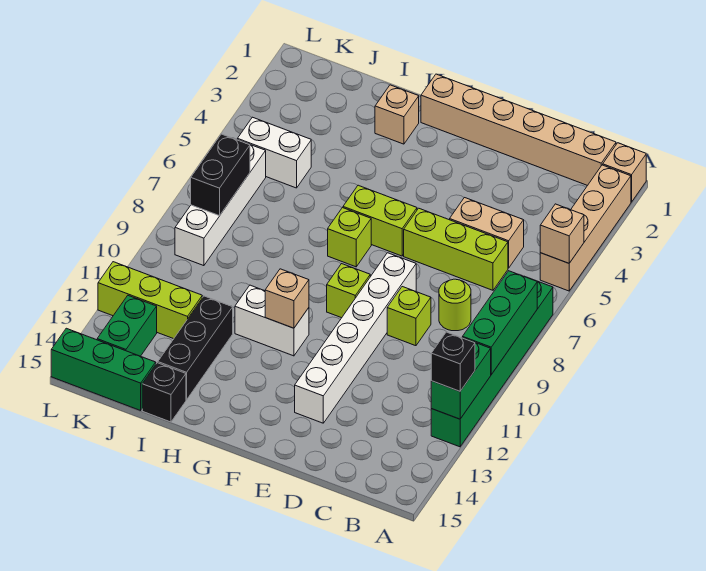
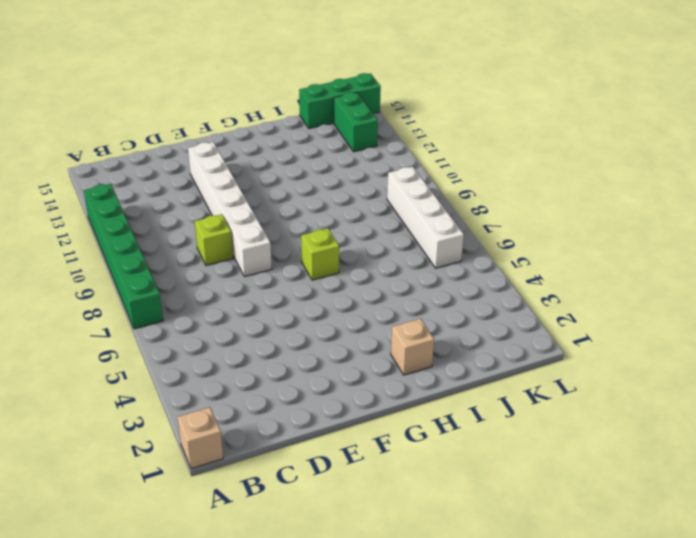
none -> tan brick A2:A5 level 1
none -> tan brick B1:G1 level 1
none -> tan brick C5:D5 level 1

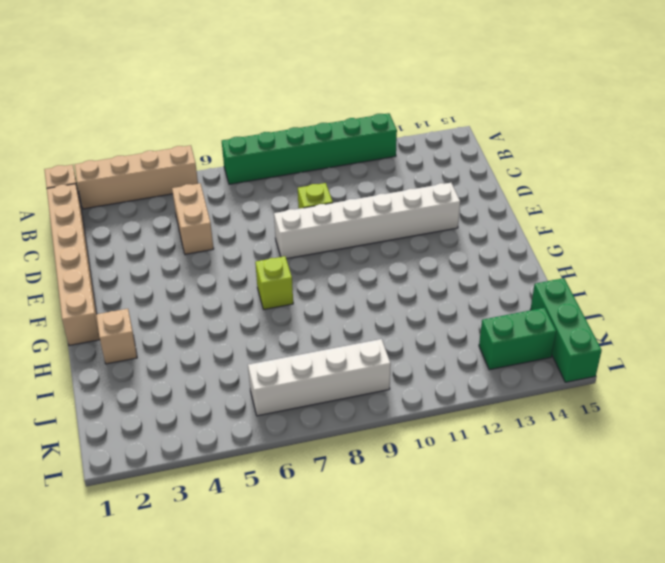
none -> lime brick C6:E6 level 1
none -> lime round brick C8 level 1
none -> lime brick F6:G6 level 1

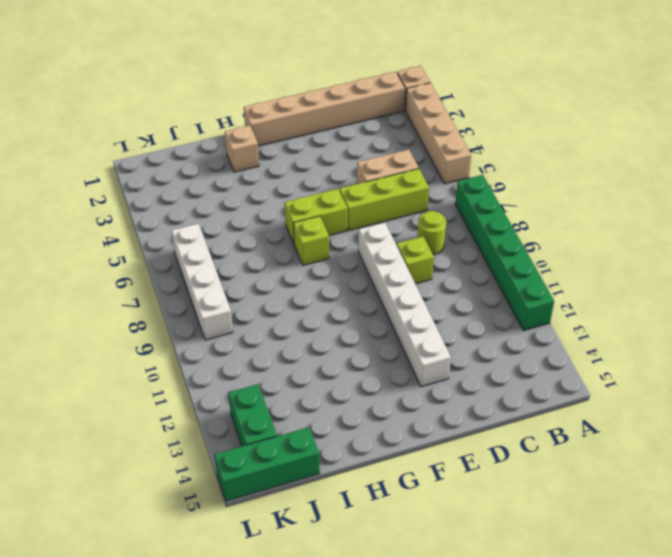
none -> lime brick F9 level 1
none -> white brick G11:H11 level 1
none -> black brick I12:I14 level 1

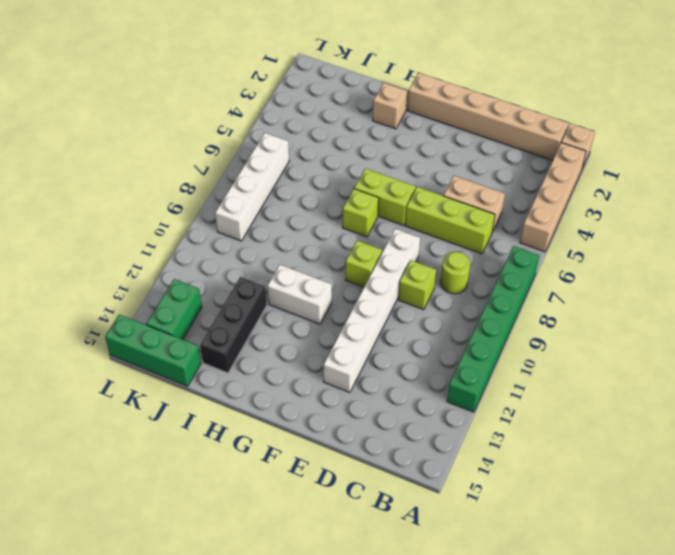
none -> black brick I15 level 1
none -> white brick J5:K5 level 1
none -> lime brick J12:L12 level 1

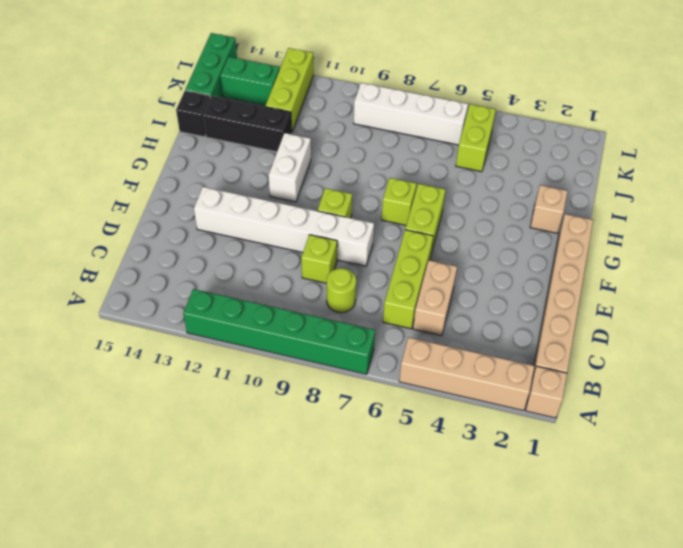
lime brick J5:K5 level 1 -> white brick J5:K5 level 1
none -> tan brick A5 level 2
none -> green brick A8:A10 level 2
none -> green brick A11:A12 level 2

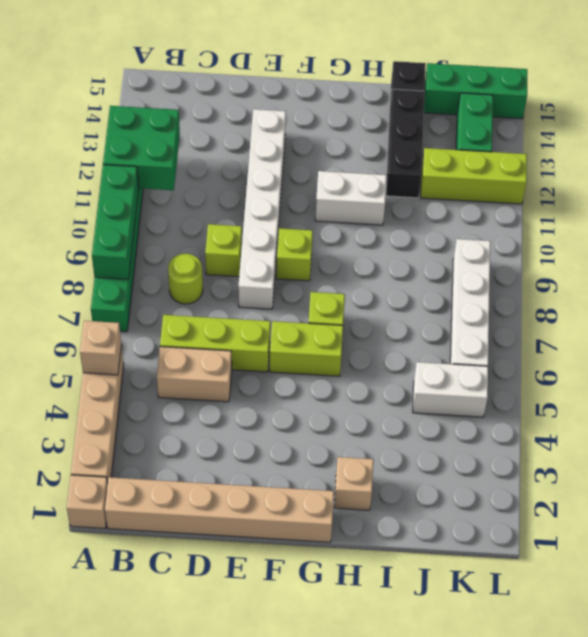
green brick A11:B12 level 2 -> green brick A11:A12 level 2
none -> tan brick G11 level 2
none -> black brick K7:K8 level 2
none -> black brick A12 level 3

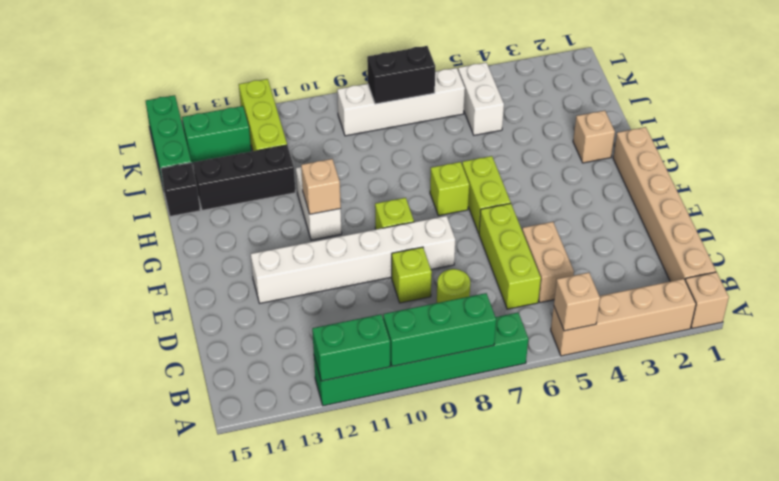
none -> black brick A12 level 3

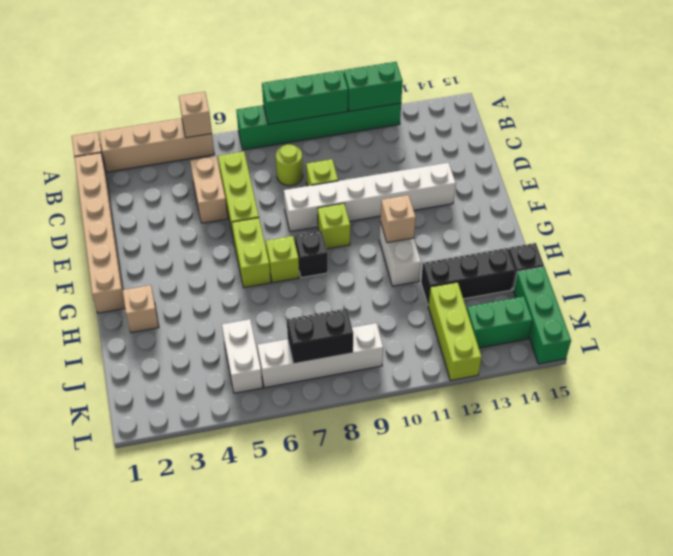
black brick G8 level 1 -> black brick A12 level 3

